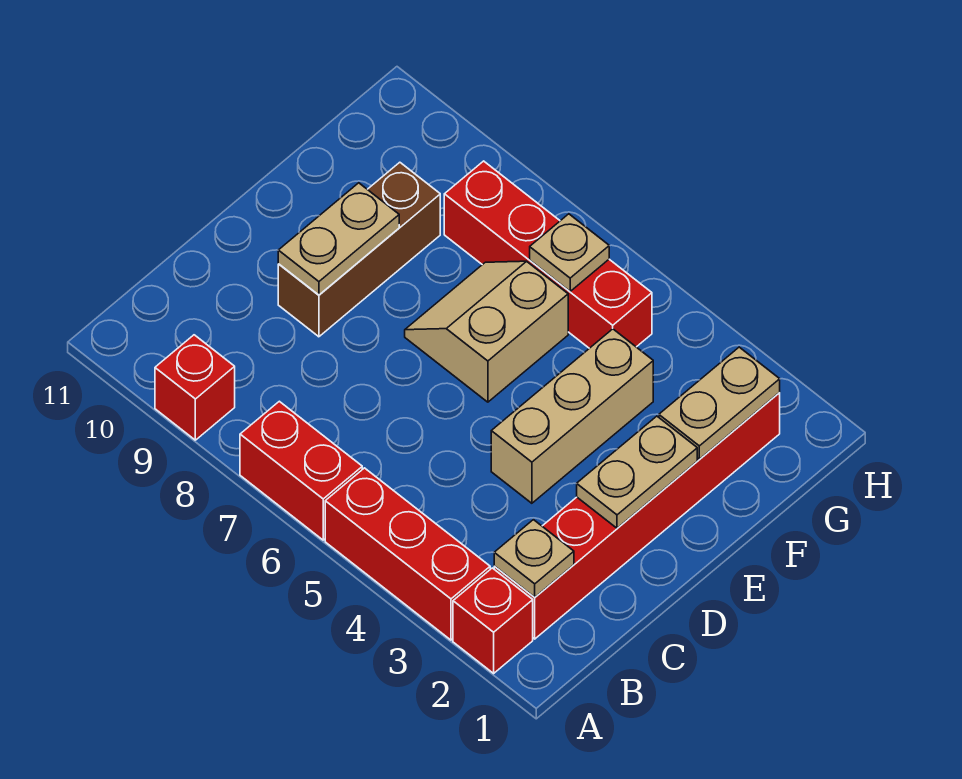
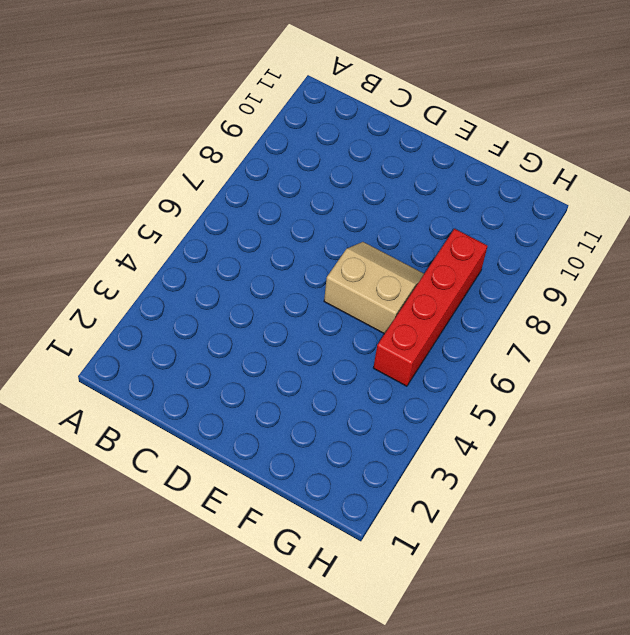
none -> red brick A2 level 1
none -> red brick A3:A5 level 1
none -> red brick A6:A7 level 1

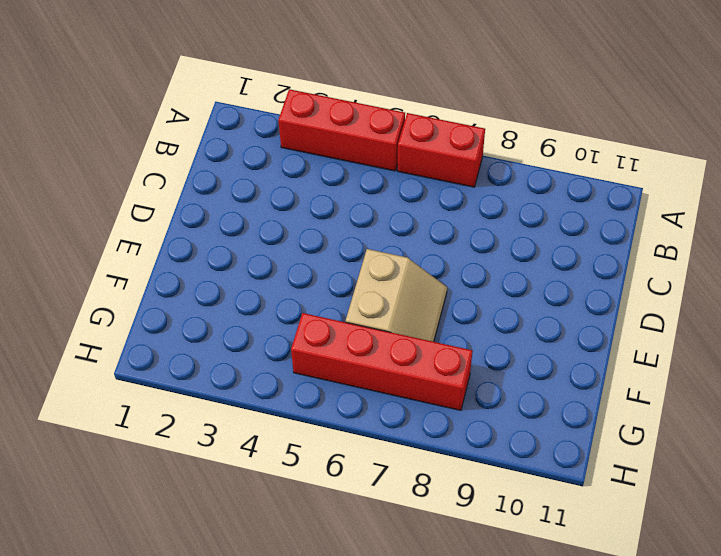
none -> red brick A2 level 1
none -> red brick A9 level 1
none -> red brick B2:G2 level 1

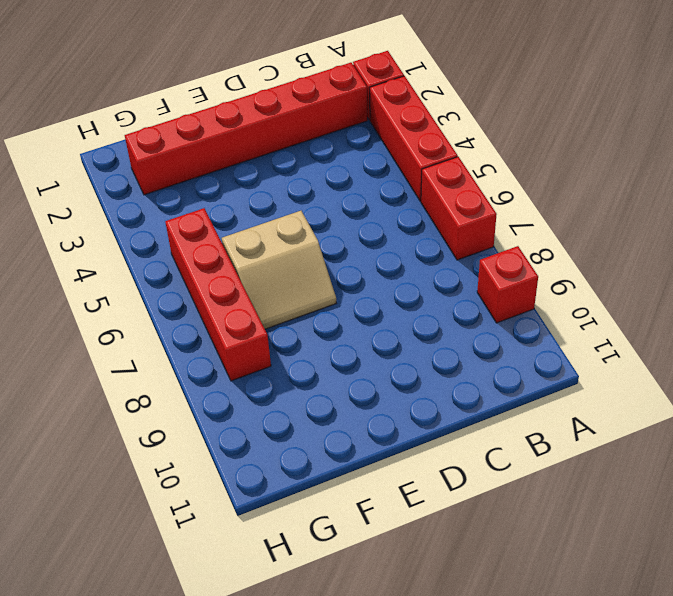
none -> tan brick D4:F4 level 1
none -> brown brick D9:F9 level 1
none -> tan plate B2 level 2

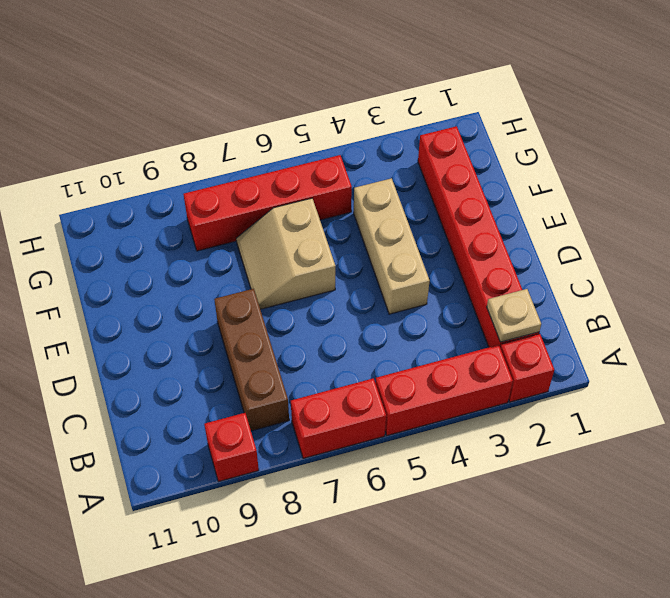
brown brick B8:D8 level 1 -> brown brick D9:F9 level 1
none -> tan plate D2:E2 level 2
none -> tan plate D9:E9 level 2
none -> tan plate F2:G2 level 2

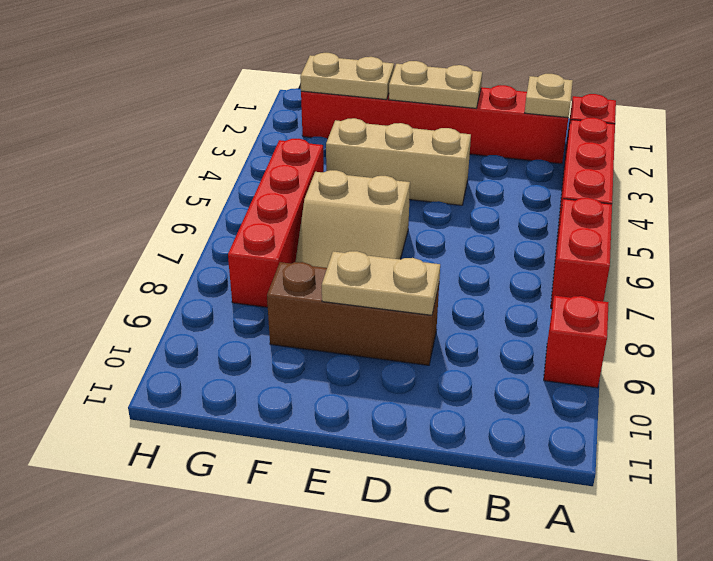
none -> tan plate G6 level 2

